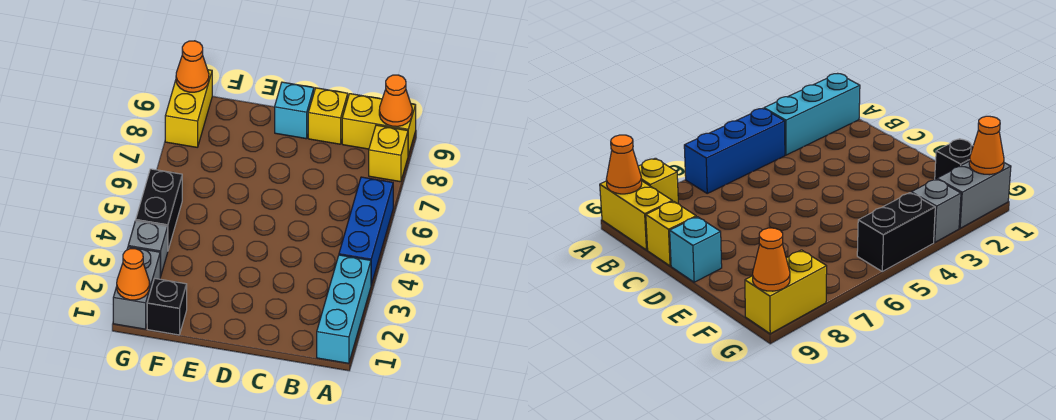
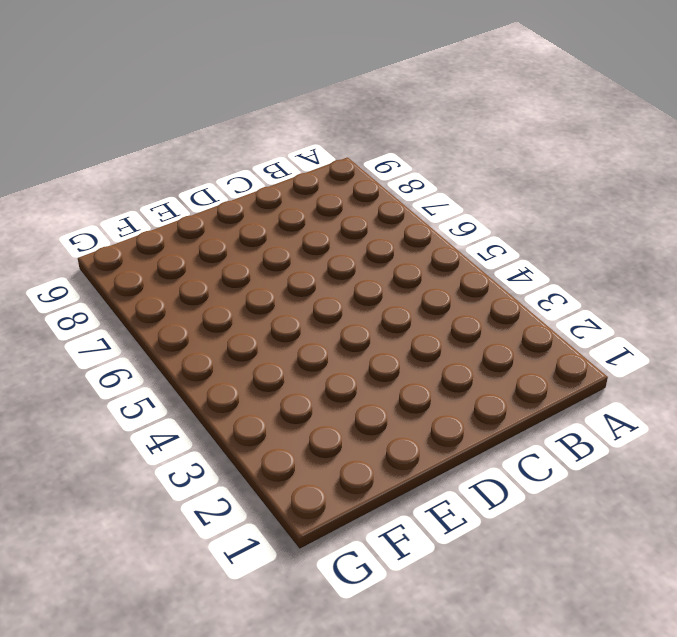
none -> cyan brick A1:A3 level 1
none -> blue brick A4:A6 level 1
none -> yellow brick A8 level 1

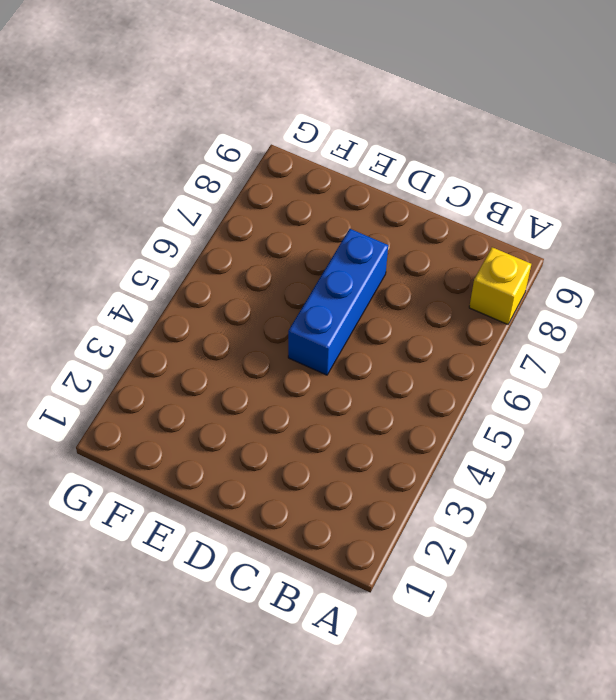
blue brick D5:D7 level 1 -> blue brick A4:A6 level 1
none -> cyan brick A1:A3 level 1
none -> yellow brick A9:B9 level 1
none -> yellow brick C9 level 1

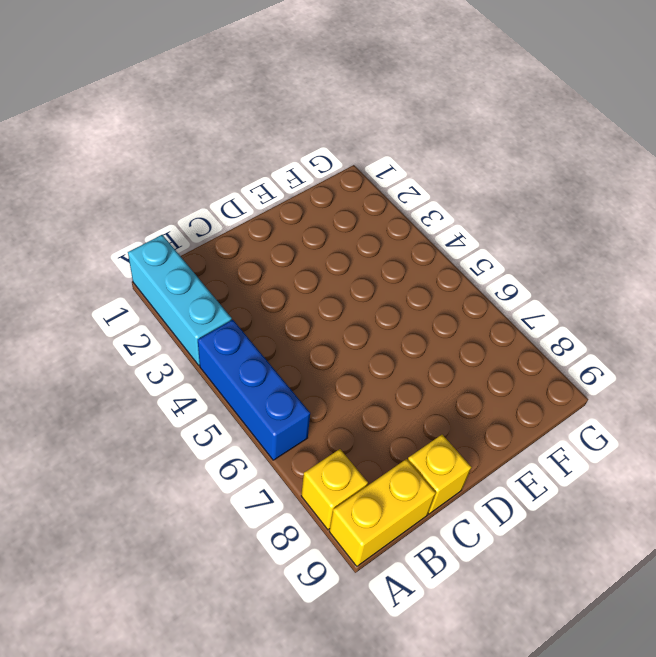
none -> cyan brick D9 level 1
none -> black brick F1 level 1
none -> grey brick G1:G2 level 1

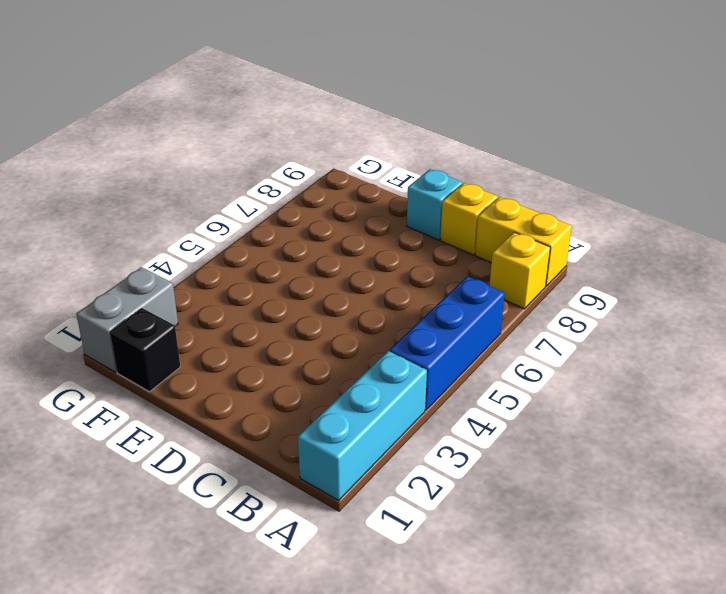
none -> grey brick G3 level 1
none -> black brick G4:G5 level 1
none -> yellow brick G8:G9 level 1

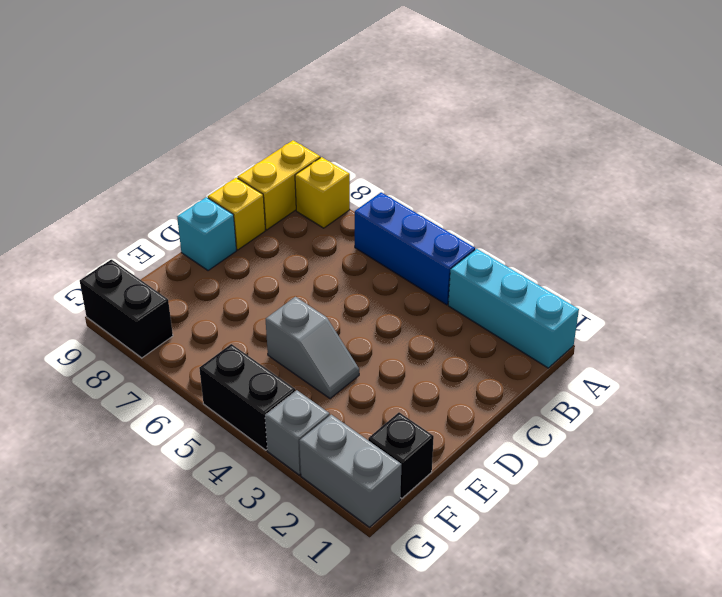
grey slope E4:E5 level 1 top 5 -> none
black brick G8:G9 level 1 -> yellow brick G8:G9 level 1
none -> orange cone A9 level 2
none -> orange cone G1 level 2
none -> orange cone G9 level 2

